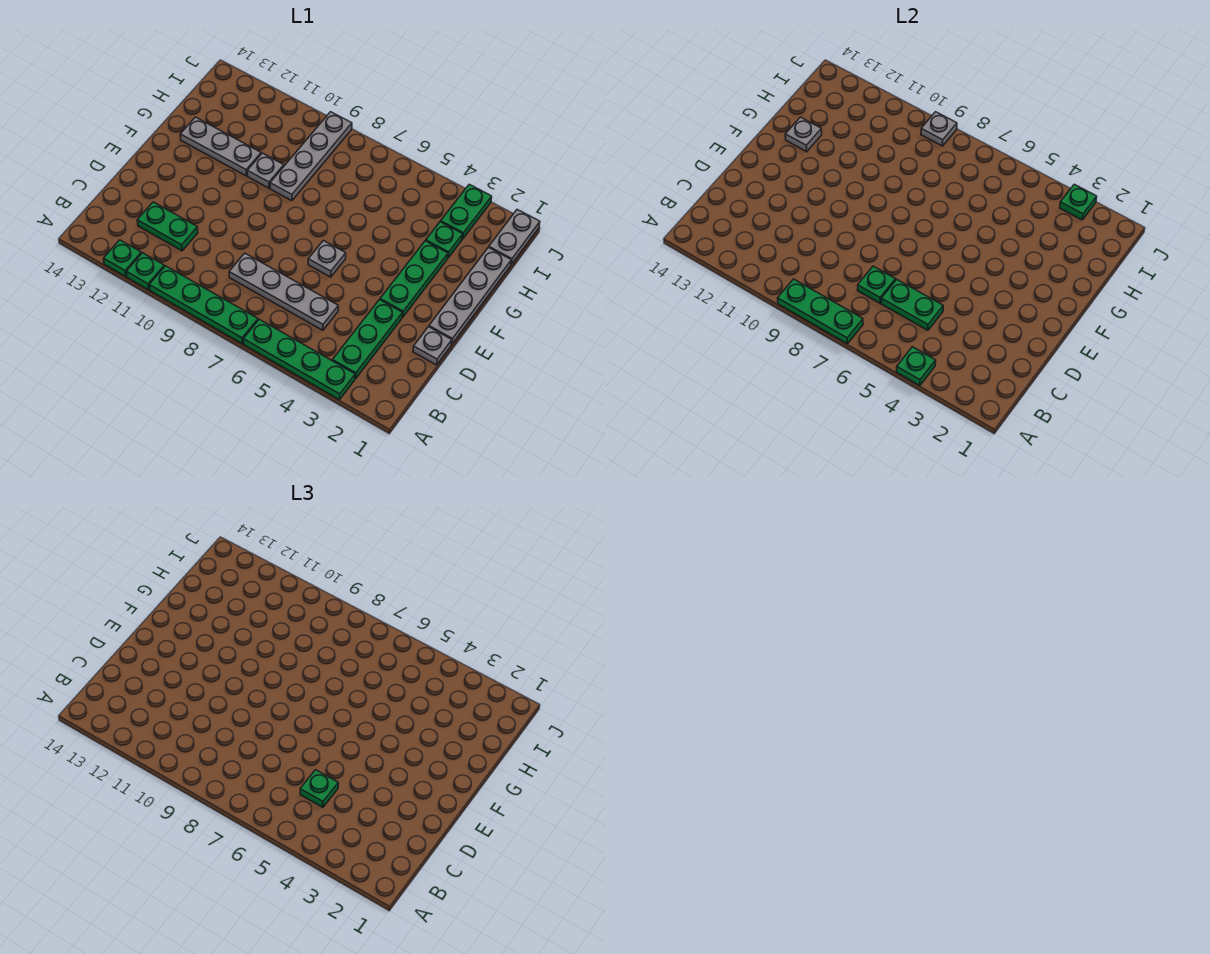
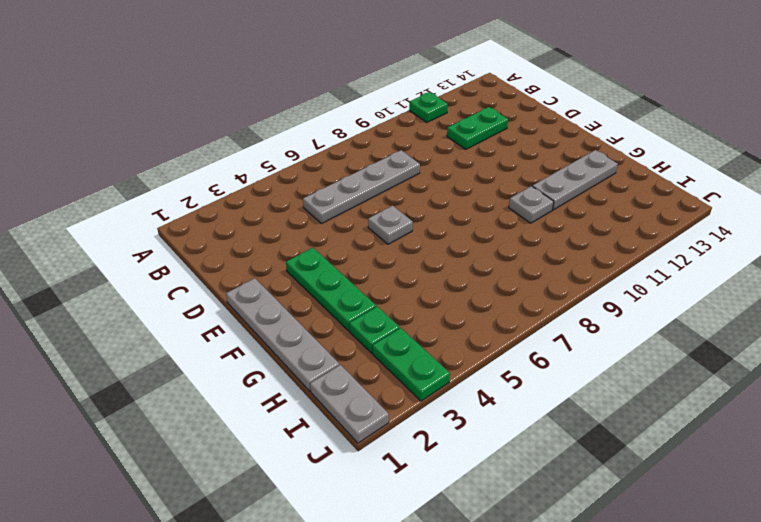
none -> green plate A3:A6 level 1
none -> green plate A7:A10 level 1
none -> green plate A12 level 1

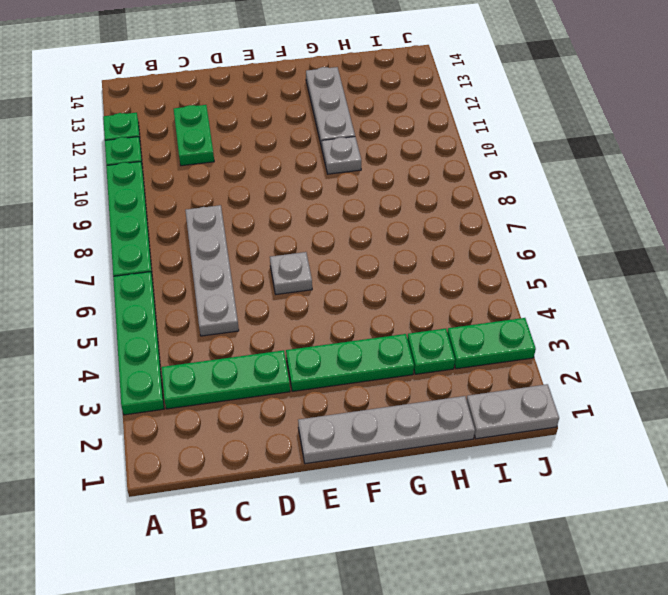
none -> grey plate D1 level 1
none -> grey plate G9:J9 level 1
none -> green plate A4 level 2

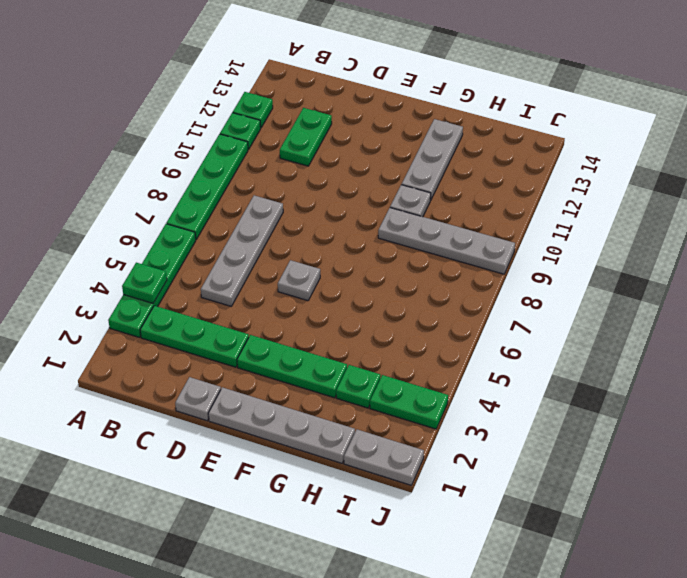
none -> green plate A7:A9 level 2
none -> green plate C5:C6 level 2
none -> green plate C7 level 2

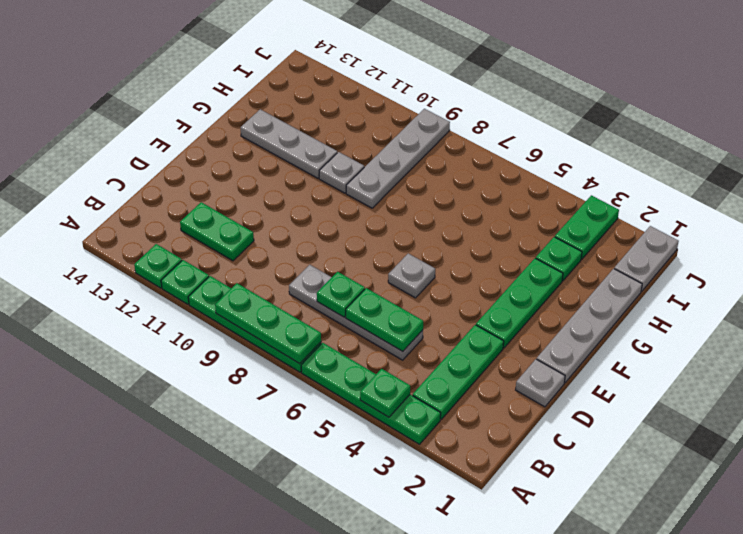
none -> grey plate G13 level 2
none -> green plate J3 level 2
none -> grey plate J9 level 2

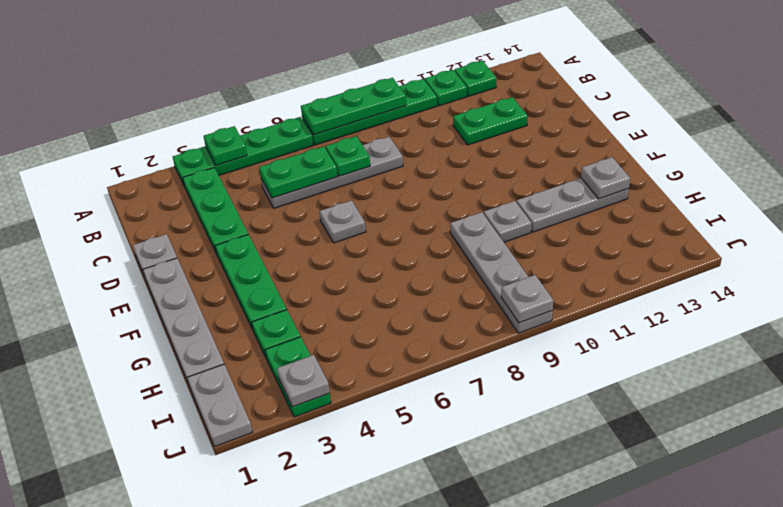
grey plate J3 level 2 -> green plate J3 level 2
none -> green plate C5 level 3

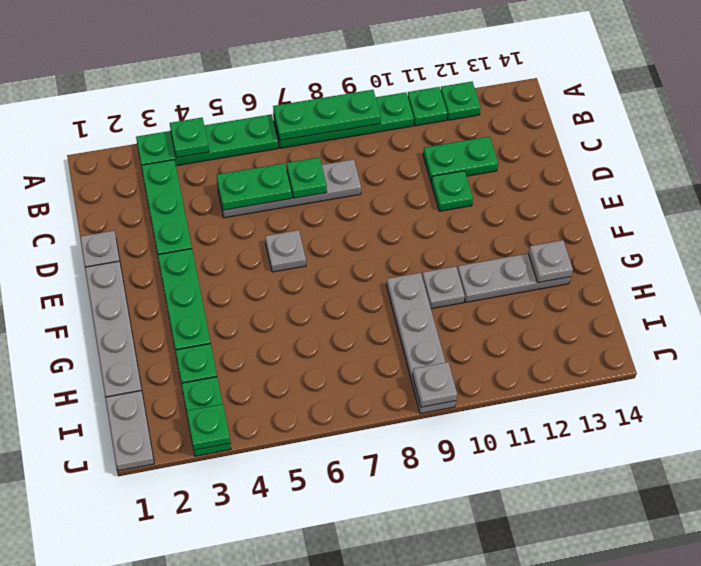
green plate D11 level 1 -> green plate C5 level 3

